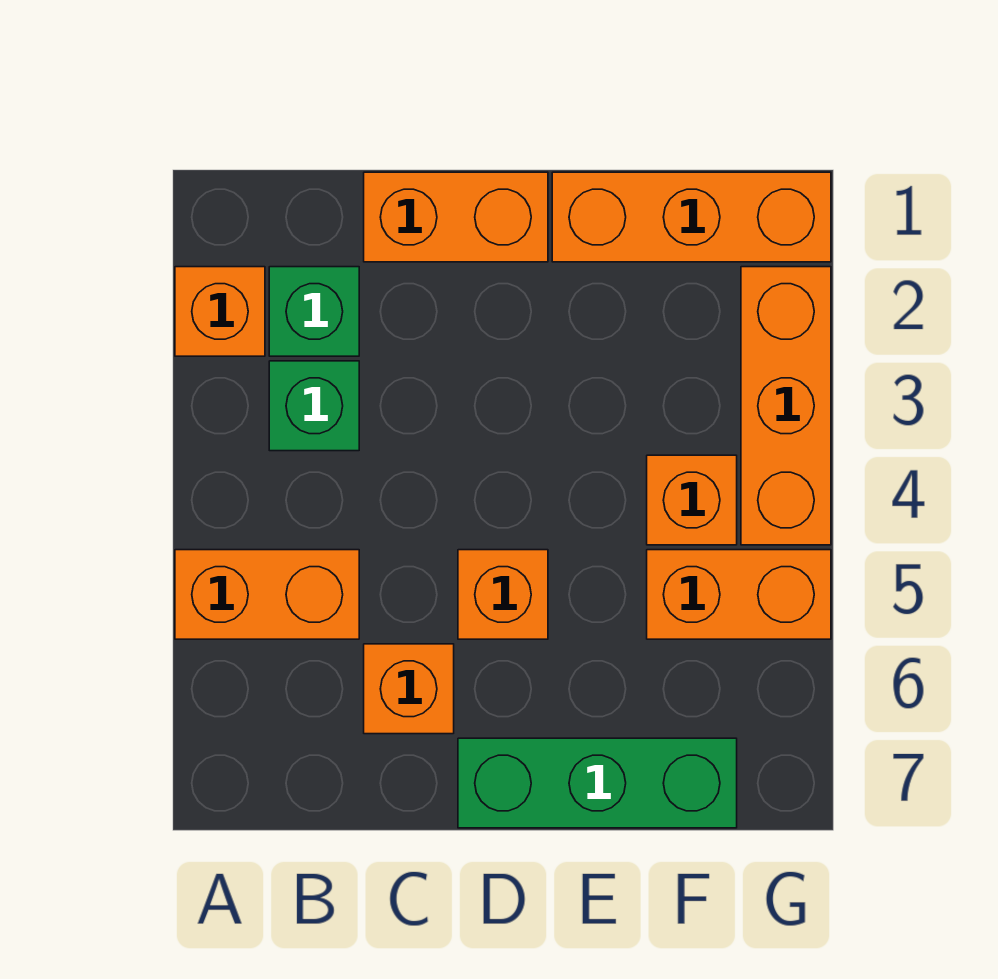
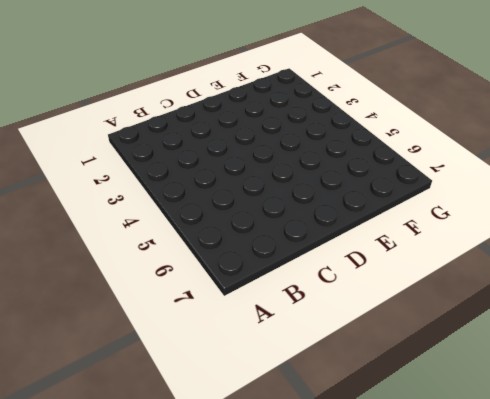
none -> orange brick A2 level 1
none -> orange brick A5:B5 level 1
none -> green brick B2 level 1

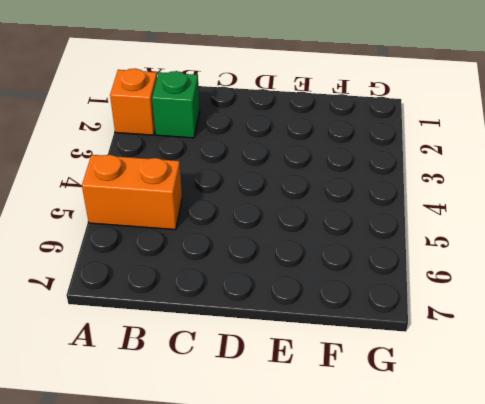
none -> green brick B3 level 1
none -> orange brick C1:D1 level 1
none -> orange brick C6 level 1

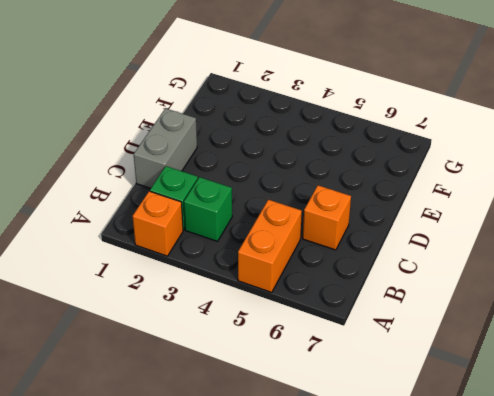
grey brick C1:D1 level 1 -> orange brick C1:D1 level 1
none -> orange brick D5 level 1
none -> green brick D7:F7 level 1
none -> orange brick E1:G1 level 1

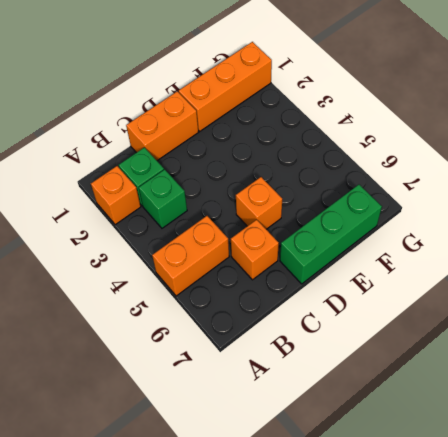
none -> orange brick F4 level 1
none -> orange brick F5:G5 level 1
none -> orange brick G2:G4 level 1

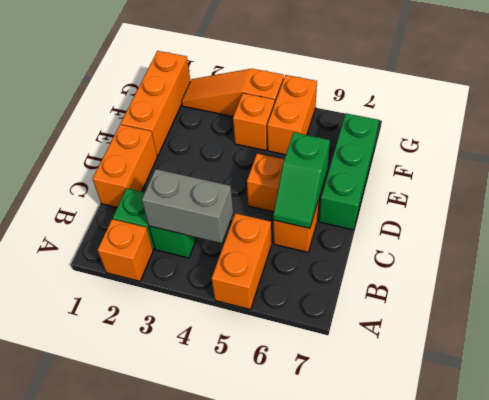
grey brick B3:B4 level 2 -> none
green slope C6:D6 level 2 top D -> none
orange slope G2:G4 level 1 top 4 -> orange brick G2:G4 level 1

